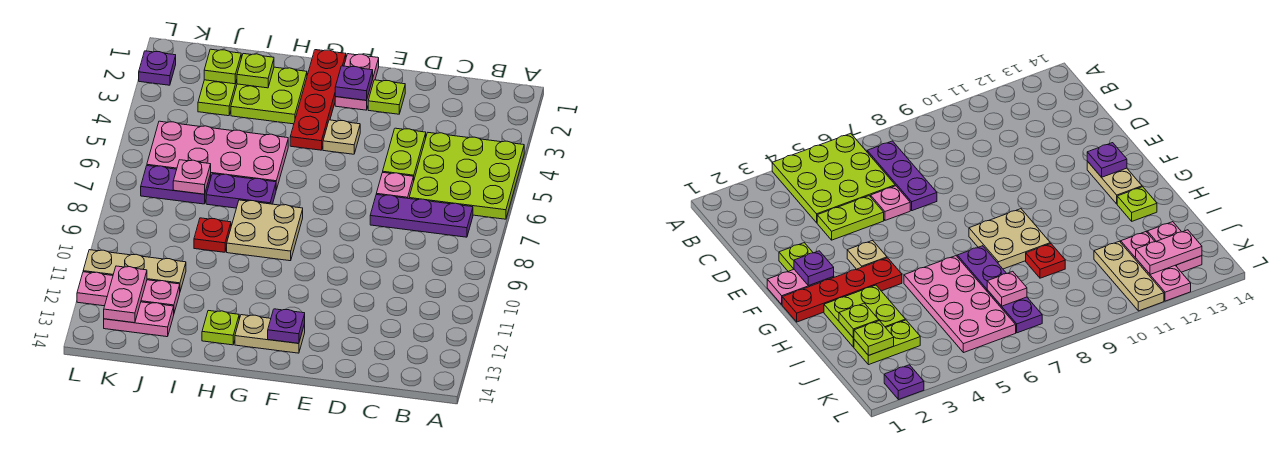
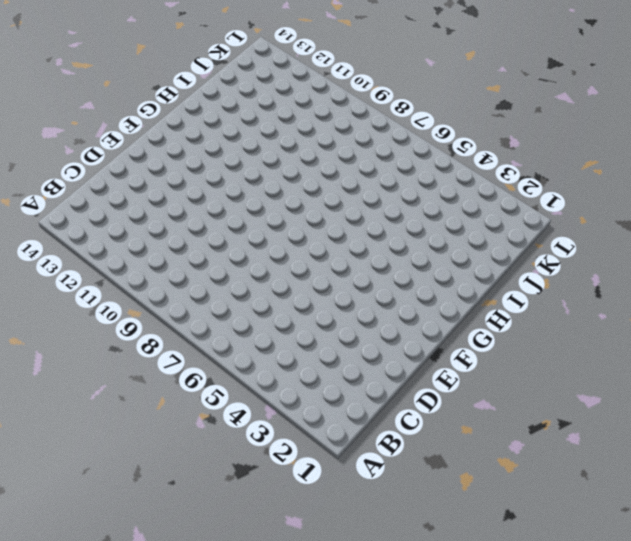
none -> lime plate A4:C6 level 1
none -> purple plate B7:D7 level 1
none -> lime plate D4:D5 level 1

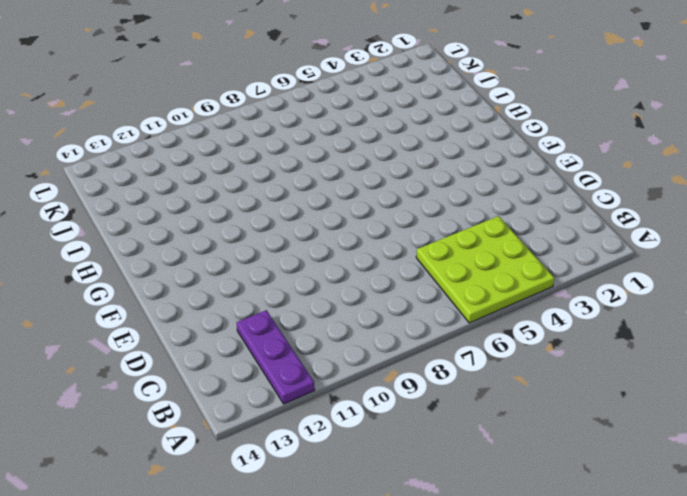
purple plate A12:C12 level 1 -> purple plate B7:D7 level 1
none -> lime plate D4:D5 level 1
none -> pink plate D6 level 1
none -> lime plate E2 level 1

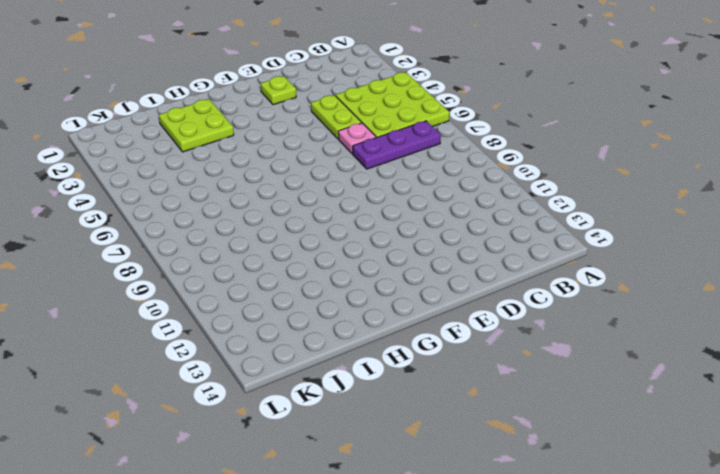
none -> pink plate F1:F2 level 1
none -> tan plate F4 level 1
none -> tan plate F13:G13 level 1

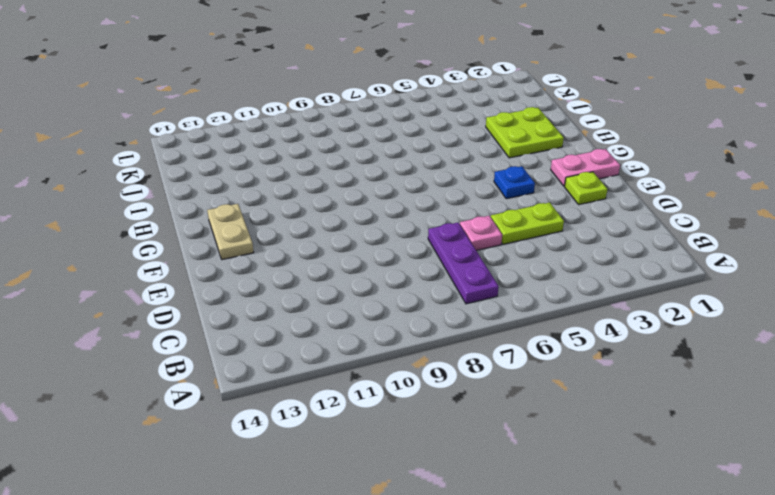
blue plate F4 level 1 -> tan plate F4 level 1
none -> lime plate A4:C6 level 1
none -> red plate G1:G4 level 1
none -> tan plate G8:H9 level 1

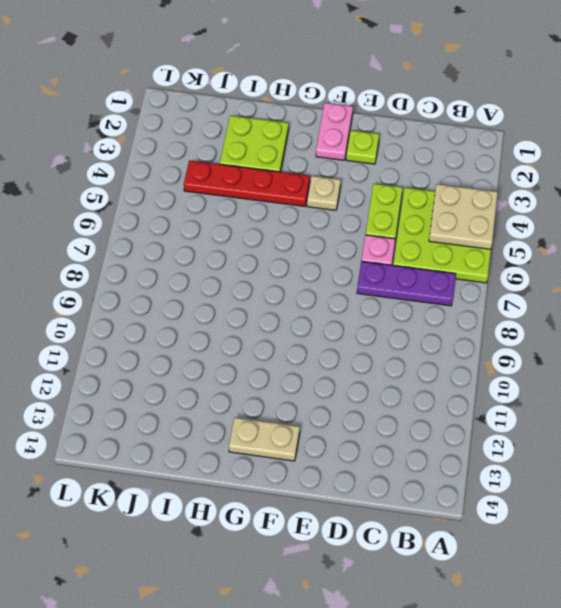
tan plate A4:B5 level 2 -> tan plate G8:H9 level 1
red plate G4:J4 level 1 -> red plate G1:G4 level 1
none -> pink plate H5:K6 level 1
none -> purple plate H7:I7 level 1
none -> lime plate H13 level 1

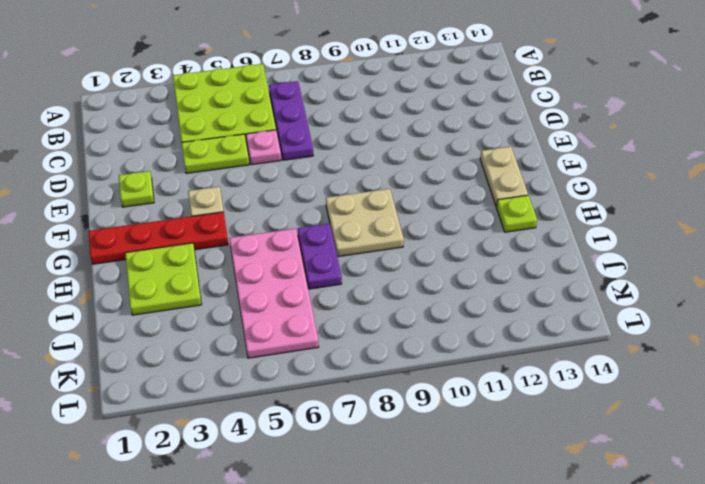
none -> pink plate F1:F2 level 1
none -> red plate I9 level 1
none -> lime plate J2:J3 level 1

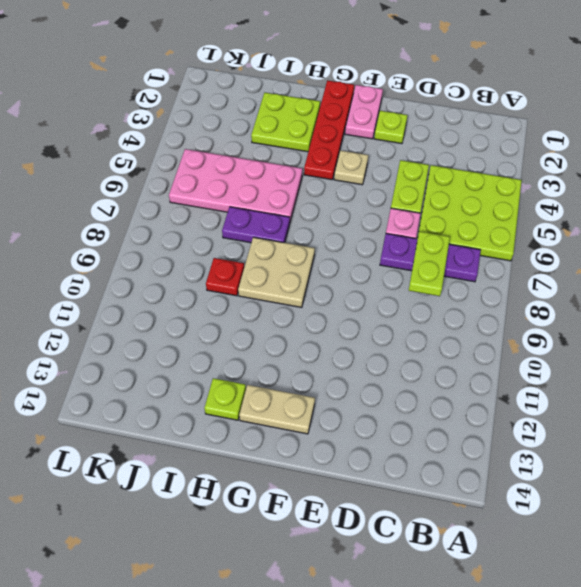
lime plate C7:C8 level 2 -> lime plate J2:J3 level 1
none -> purple plate J7:K7 level 1
none -> tan plate J11:L11 level 1
none -> pink plate J12:L12 level 1

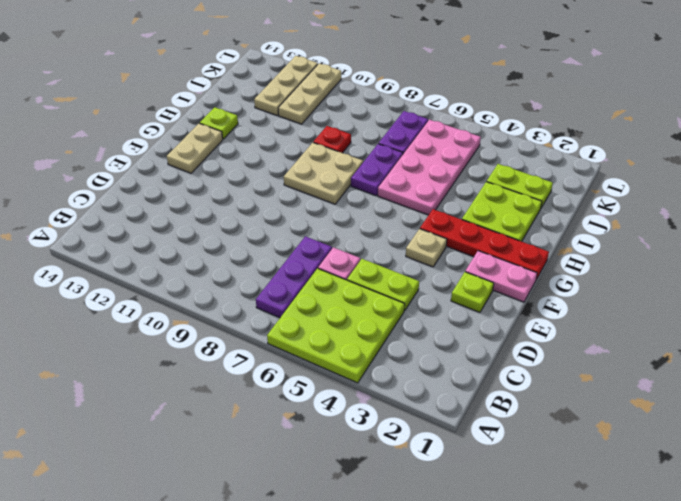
tan plate J12:L12 level 1 -> pink plate J12:L12 level 1
none -> pink plate J13:K13 level 1
none -> purple plate L2 level 1
none -> purple plate F2 level 2

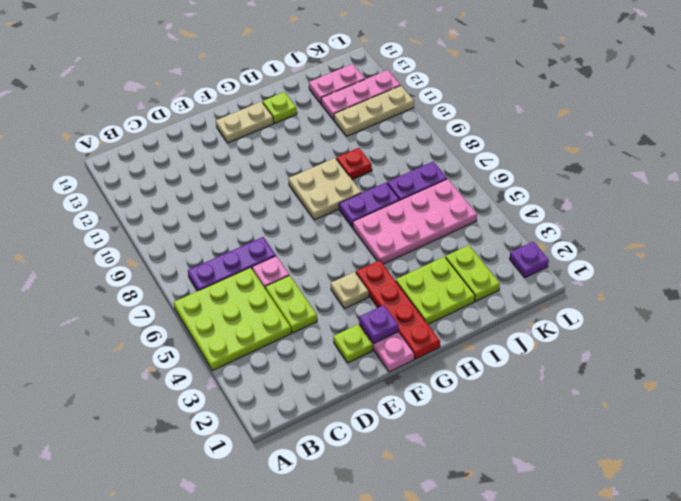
none -> purple plate F13 level 2
none -> lime plate I2 level 2
none -> lime plate J2 level 2

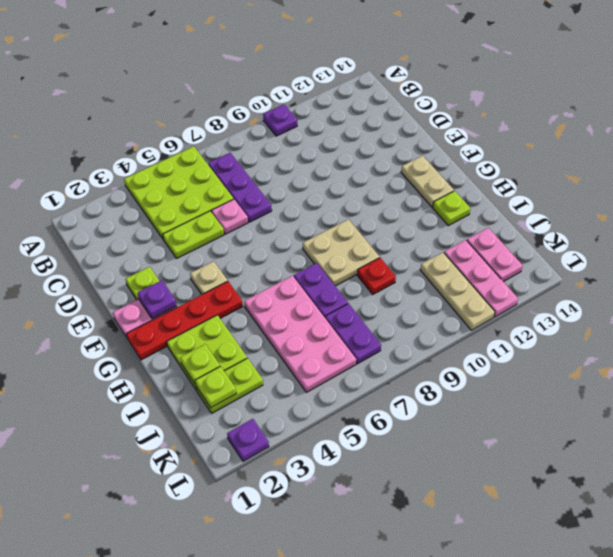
purple plate A10 level 1 -> purple plate F13 level 2
none -> pink plate J7 level 2
none -> pink plate K12:K13 level 2

